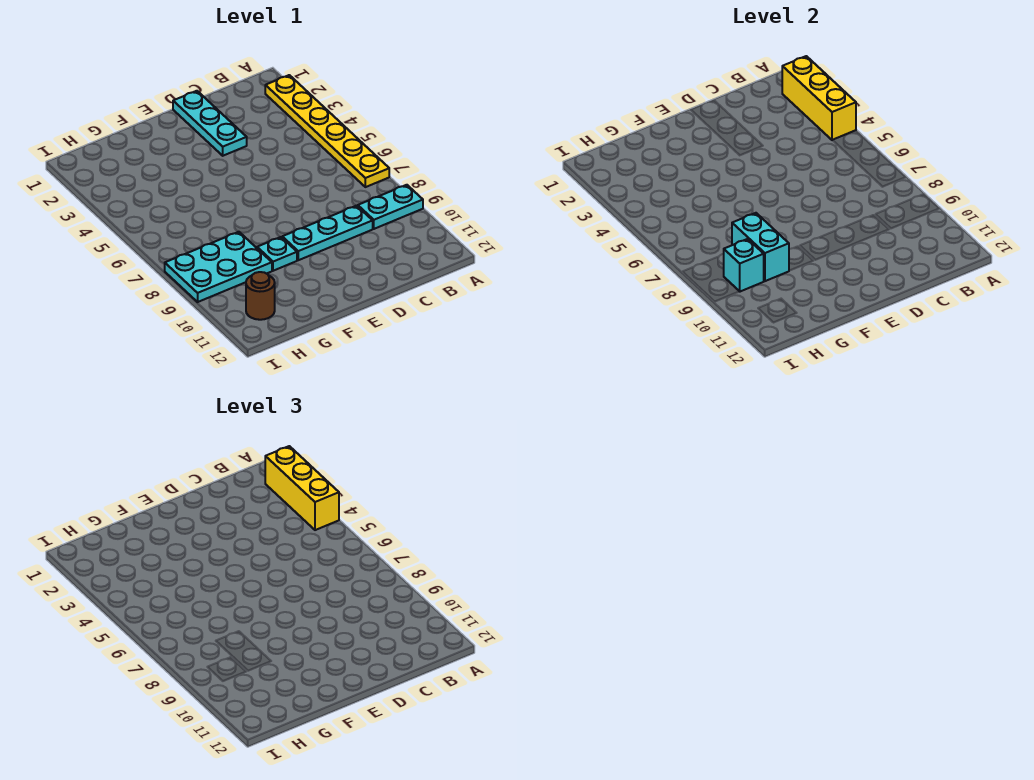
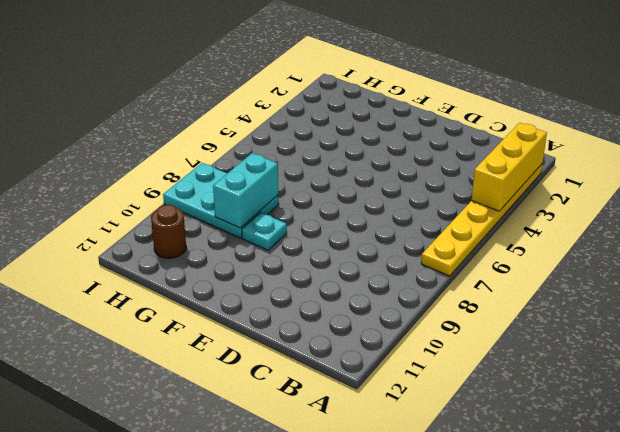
none -> cyan plate A9:B9 level 1
none -> cyan plate C9:E9 level 1

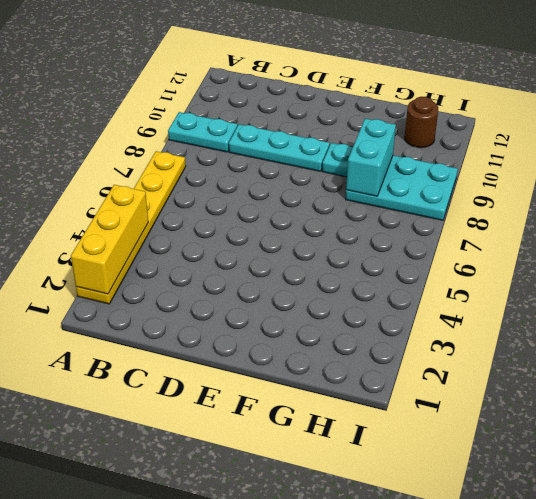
none -> cyan plate D1:D3 level 1
none -> cyan brick H9 level 2

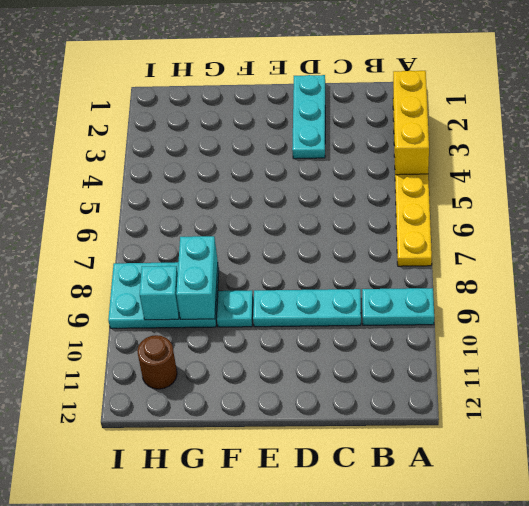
none -> yellow brick A2:A4 level 3

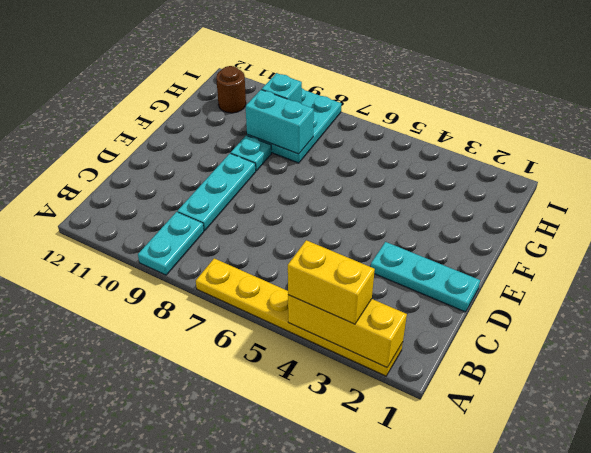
yellow brick A3:A4 level 3 -> yellow brick A2:A4 level 3

